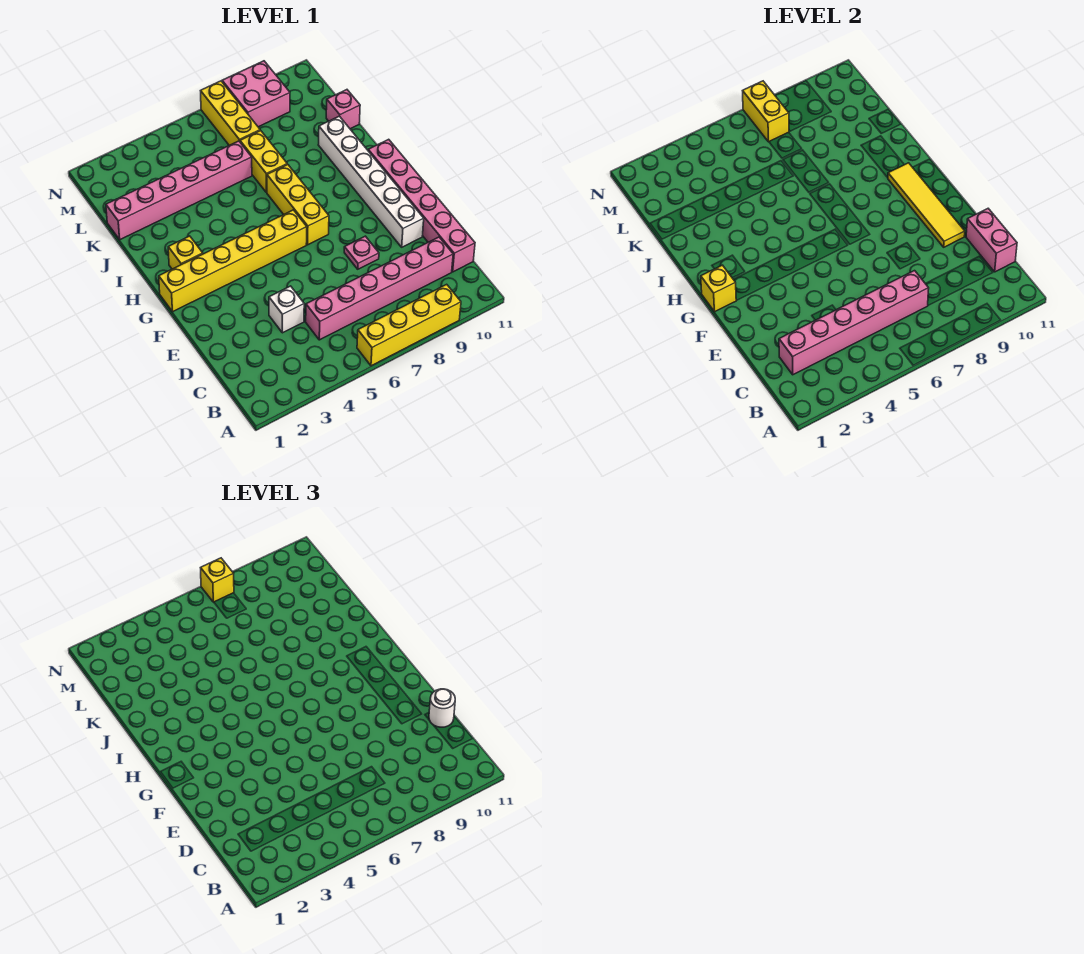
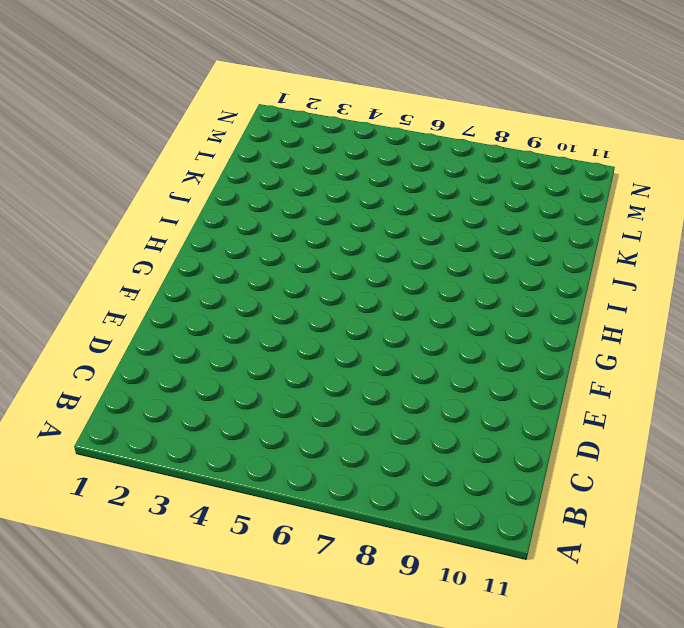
none -> yellow brick A6:A9 level 1
none -> pink brick C5:C10 level 1
none -> pink brick C11:H11 level 1

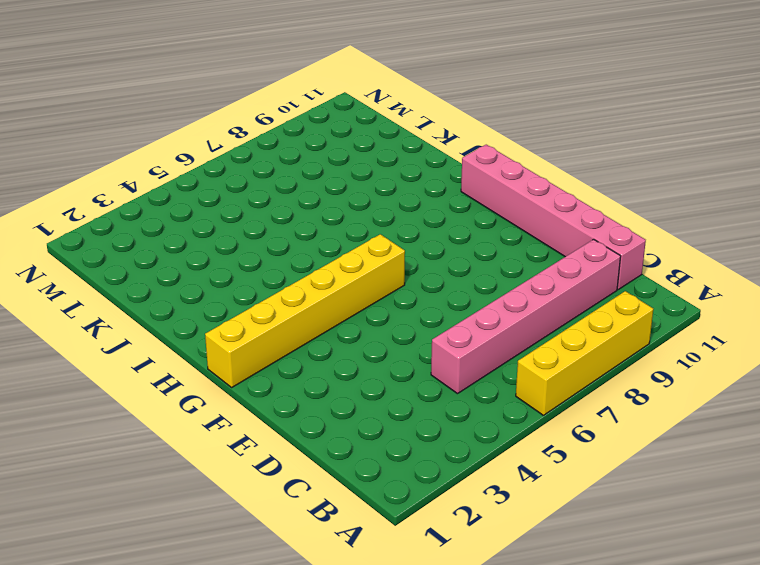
none -> white brick D4 level 1
none -> pink plate E8 level 1
none -> white brick E10:J10 level 1

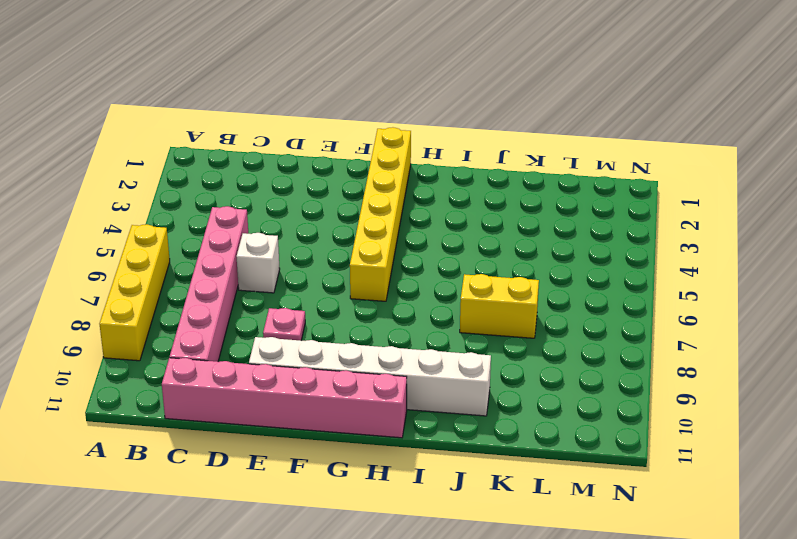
white brick D6 level 1 -> white brick D4 level 1
none -> yellow brick G7:I7 level 1
none -> yellow brick H2 level 1
none -> pink brick K1:K6 level 1

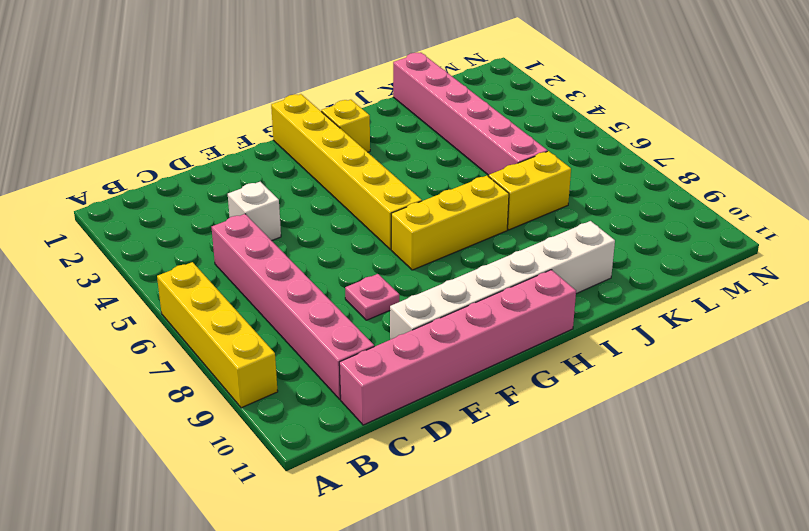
none -> pink brick K11 level 1
none -> yellow brick L7:N7 level 1
none -> pink brick M8:N9 level 1

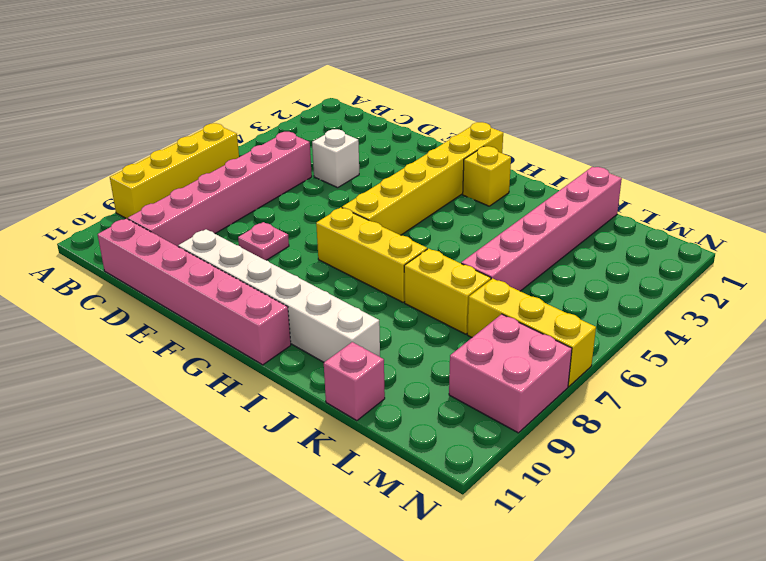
none -> pink brick C2:C7 level 2
none -> pink brick C11:D11 level 2
none -> yellow tile E10:H10 level 2

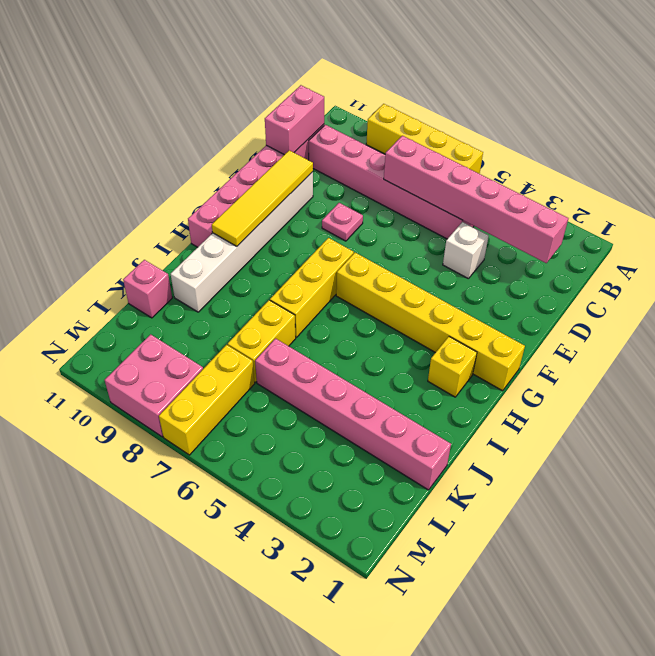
none -> yellow brick G1 level 2
none -> yellow brick M7:N7 level 2
none -> white round brick D11 level 3

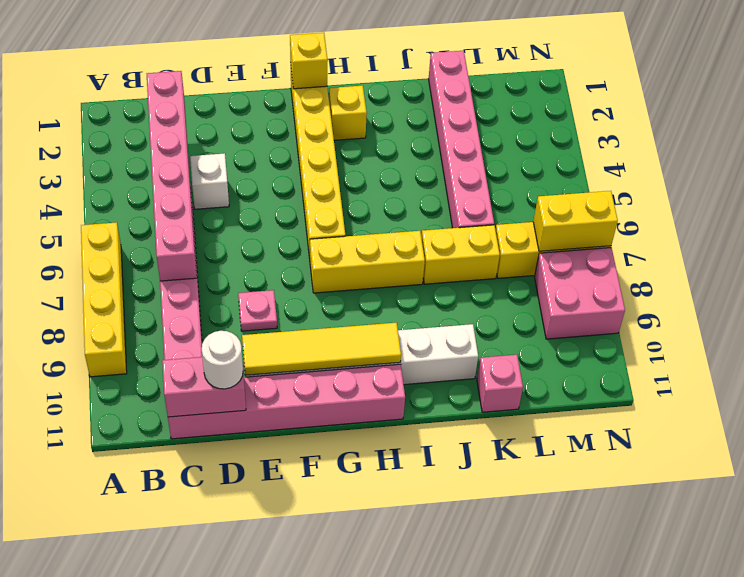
none -> yellow brick N7 level 3

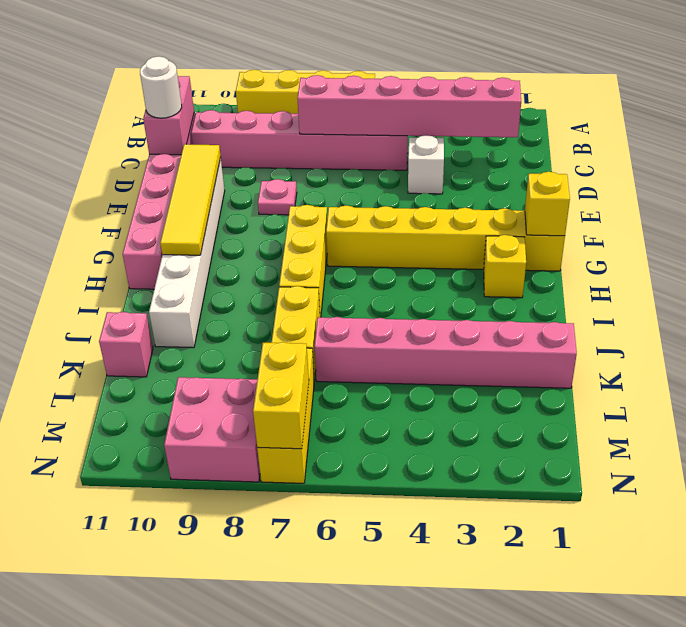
none -> yellow brick N7 level 3

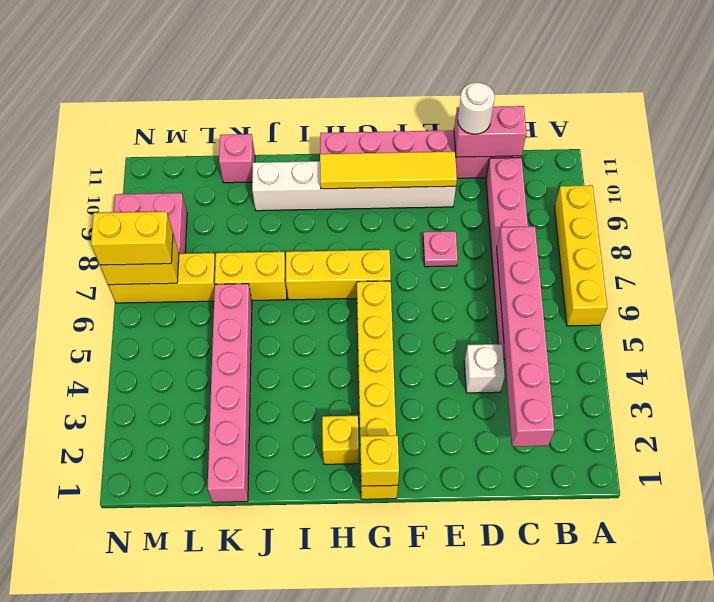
yellow brick M7:N7 level 3 -> yellow brick N7 level 3

